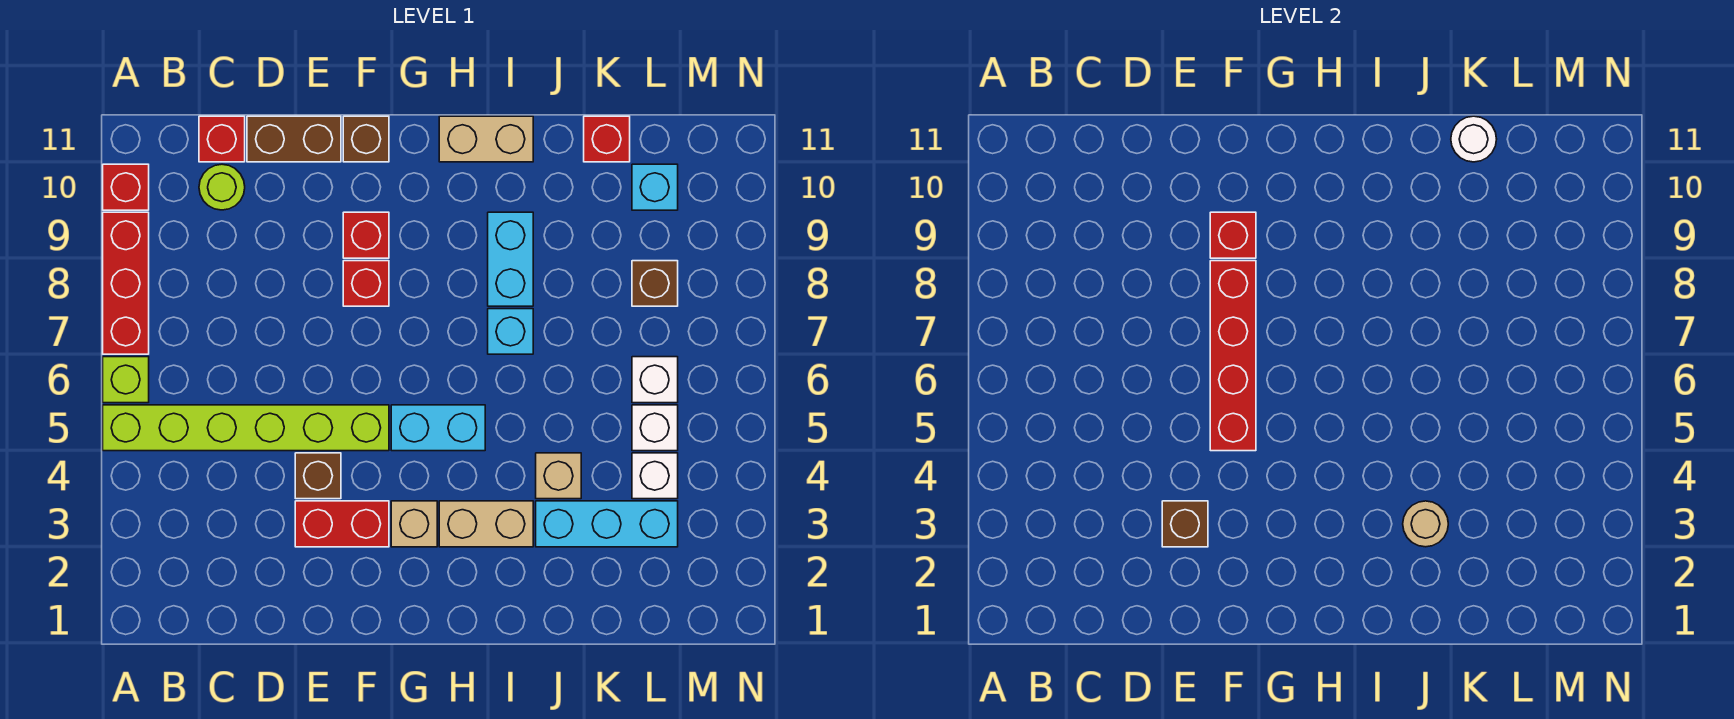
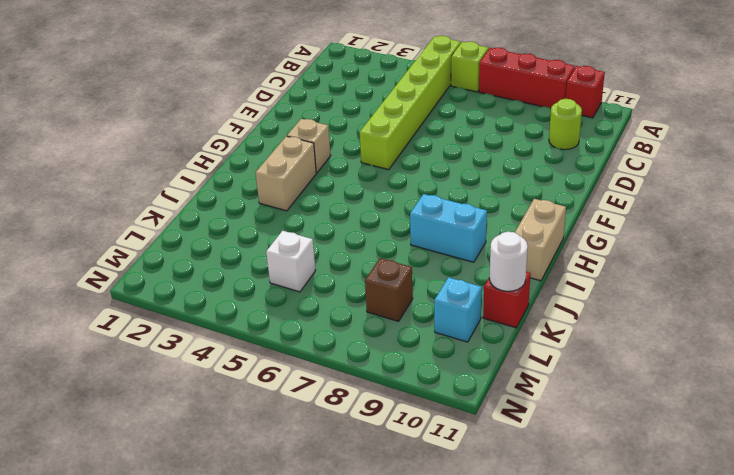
none -> red brick C11 level 1
none -> brown brick D11:E11 level 1
none -> red brick E3:F3 level 1
none -> brown brick E4 level 1

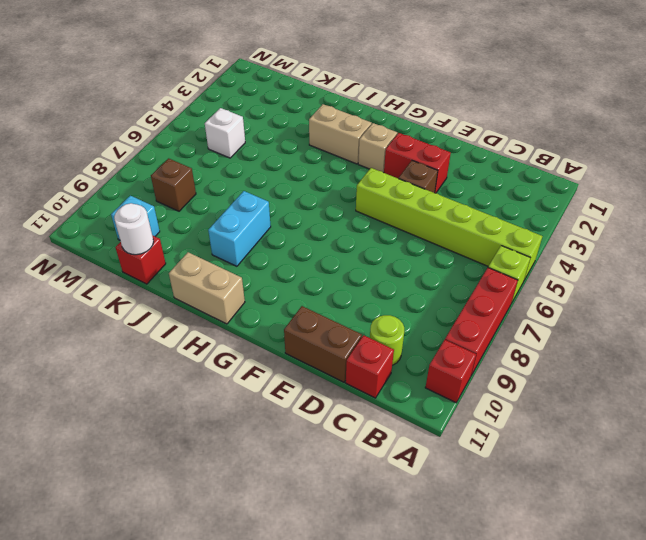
none -> red brick F8 level 1
none -> red brick F9 level 1
none -> brown brick F11 level 1
none -> cyan brick G5:H5 level 1

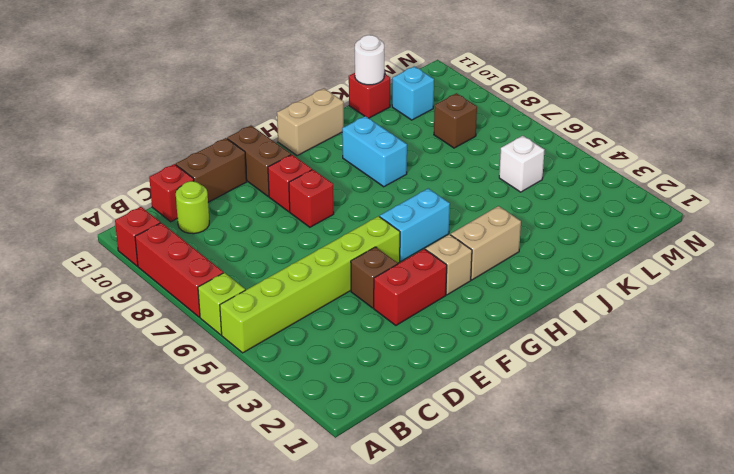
brown brick F10:F11 level 1 -> brown brick F11 level 1
none -> cyan brick I7 level 1
none -> cyan brick J3:L3 level 1
none -> tan brick J4 level 1
none -> white brick L4 level 1

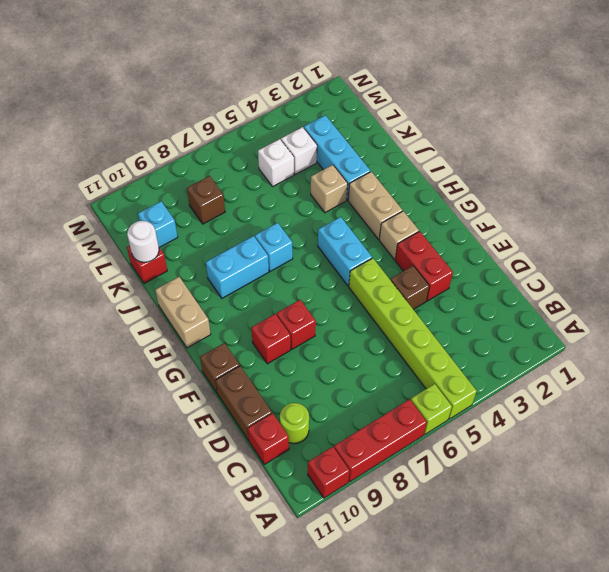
none -> white brick L6 level 1
none -> brown brick E3 level 2
none -> red brick F5:F8 level 2
none -> red brick F9 level 2

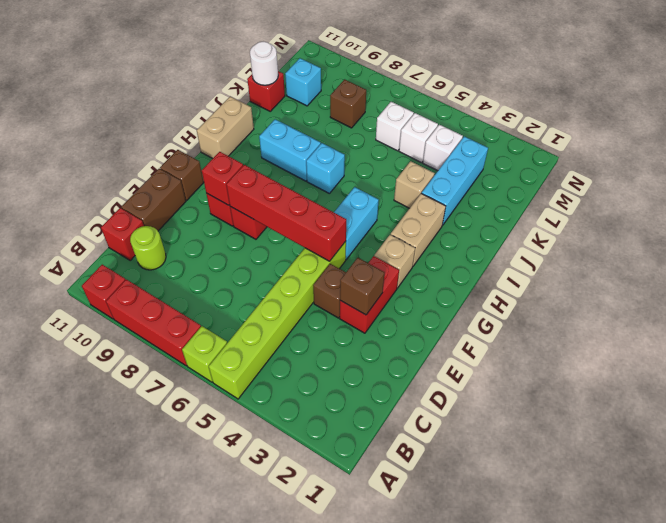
none -> tan round brick J3 level 2

